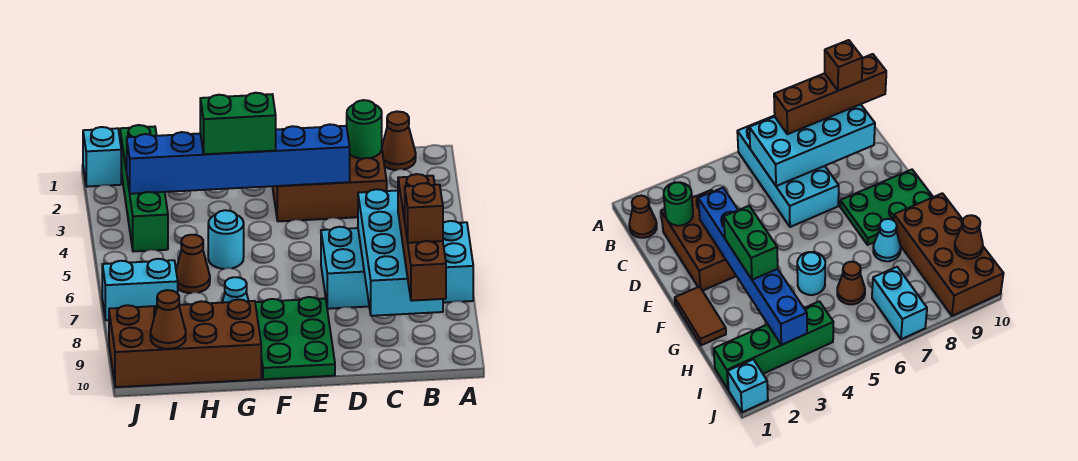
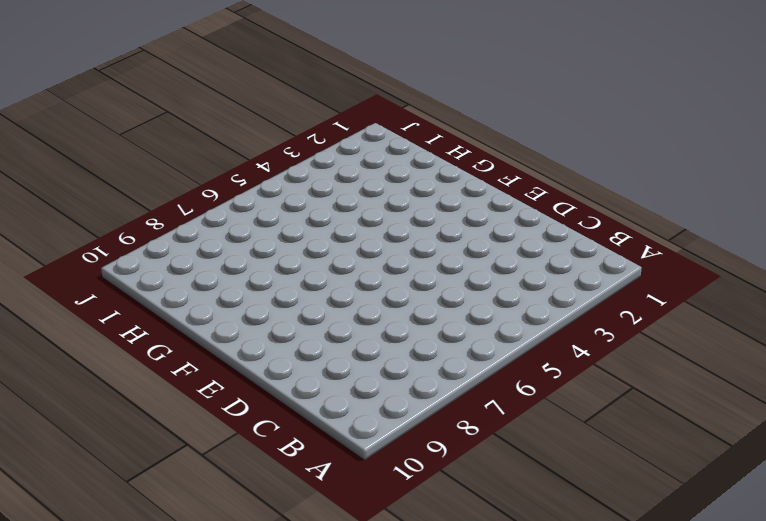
none -> cyan brick A6:D7 level 1
none -> brown cone B1 level 1
none -> brown brick C2:E3 level 1

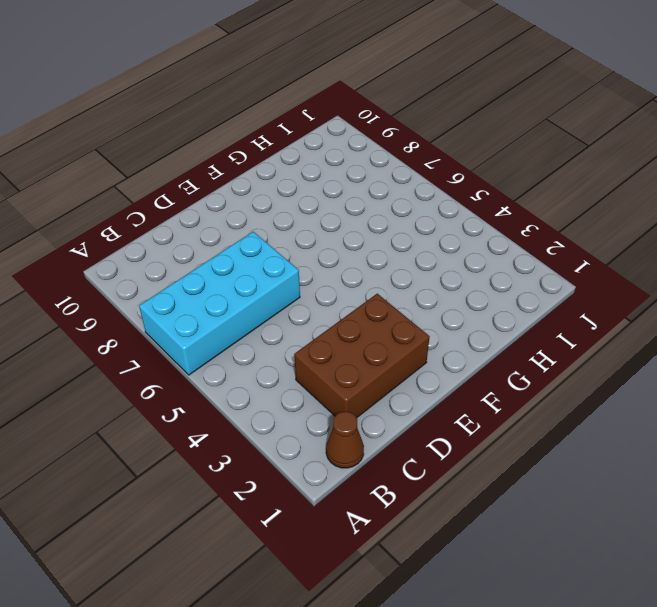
none -> green plate E8:F10 level 1
none -> brown tile F1:G1 level 1
none -> cyan round brick G5 level 1

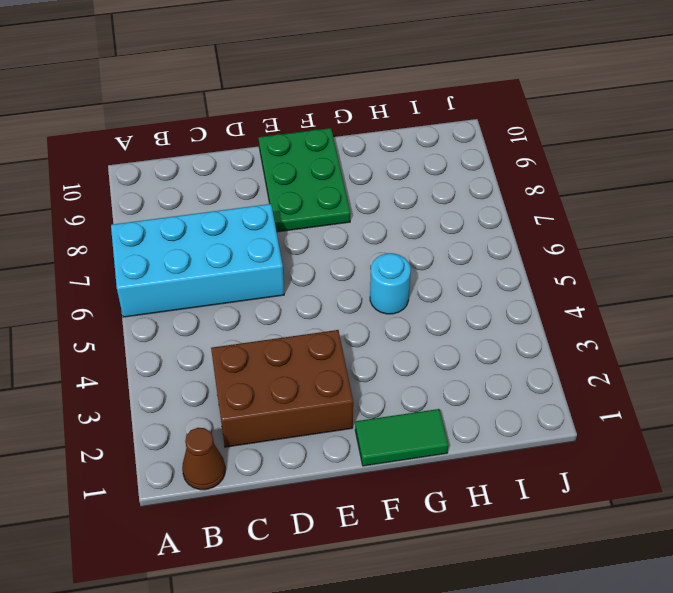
green tile F1:G1 level 1 -> brown tile F1:G1 level 1
none -> cyan cone G8 level 1
none -> brown brick G9:J10 level 1
none -> brown cone H6 level 1

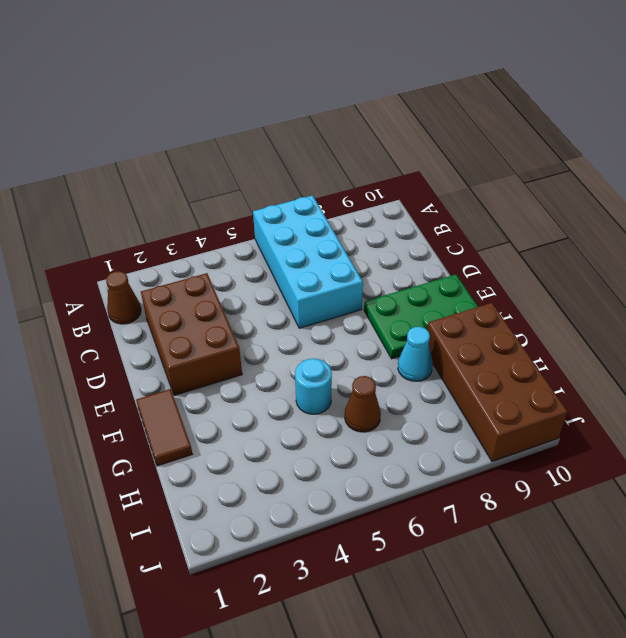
none -> green brick I1:I4 level 1
none -> cyan brick I7:J7 level 1
none -> cyan brick J1 level 1

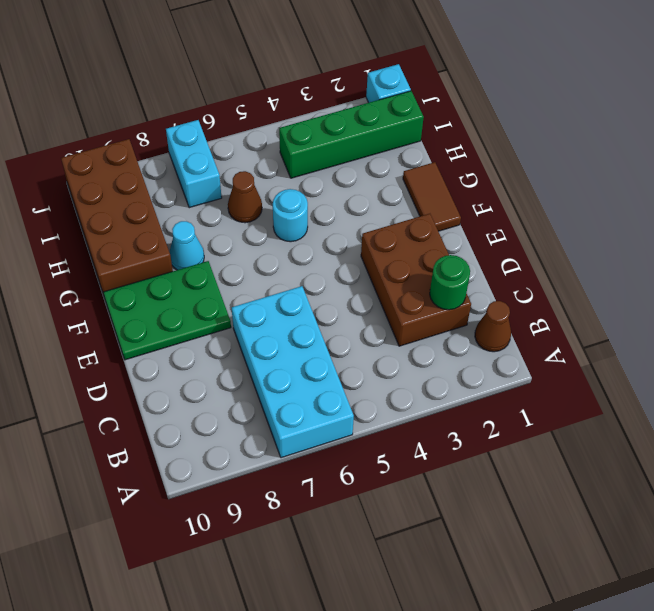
none -> cyan brick B6:C9 level 2
none -> blue brick D3:I3 level 2
none -> brown cone I10 level 2

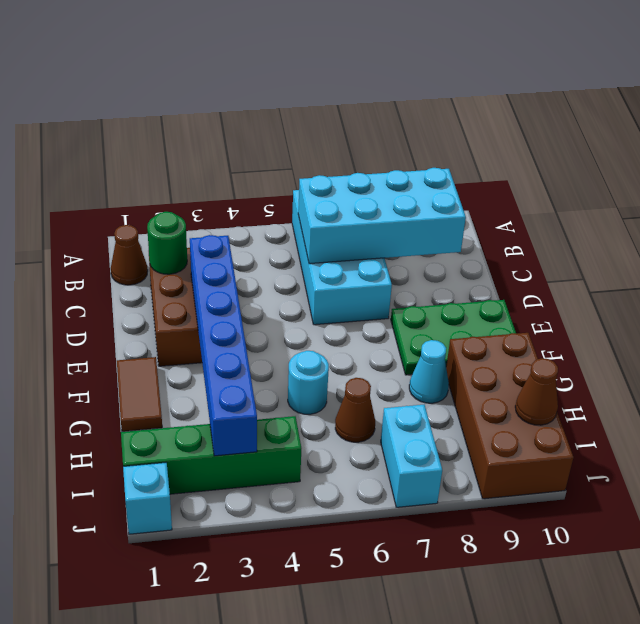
none -> brown brick B7:B10 level 3
none -> green brick F3:G3 level 3
none -> brown brick B9 level 4

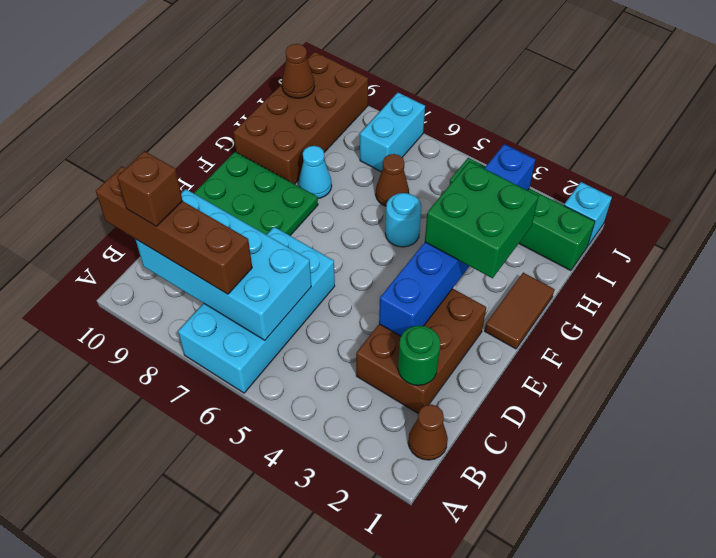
green brick F2:G3 level 3 -> green brick F3:G3 level 3

